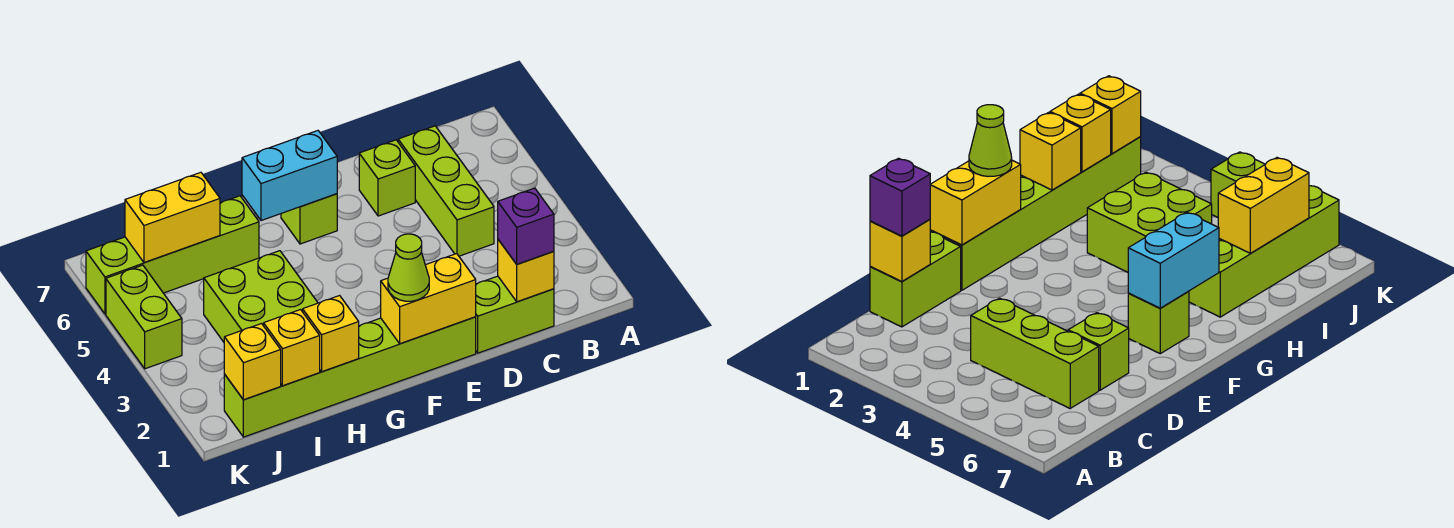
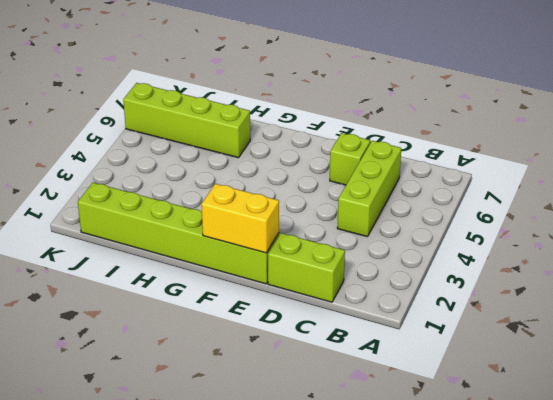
none -> lime brick F6 level 1
none -> lime brick H3:I4 level 1
none -> lime brick K4:K5 level 1

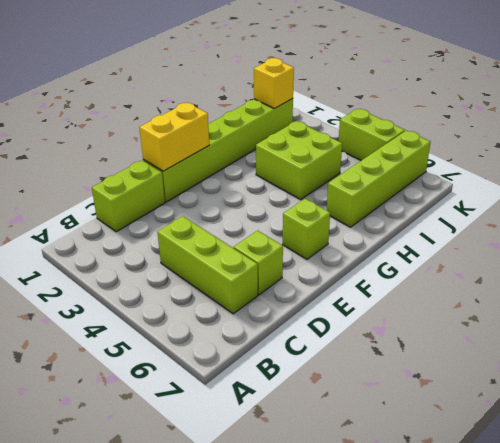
none -> yellow brick C1 level 2
none -> cyan brick F6:G6 level 2
none -> yellow brick H1 level 2

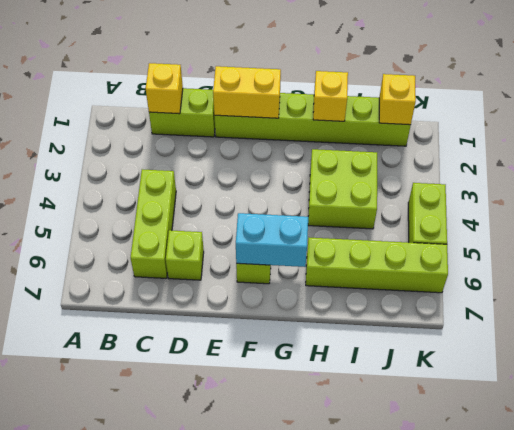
none -> yellow brick I1 level 2
none -> yellow brick I6:J6 level 2
none -> purple brick C1 level 3

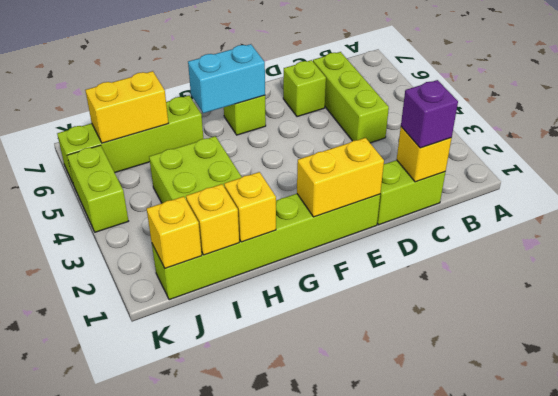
none -> lime cone F1 level 3

